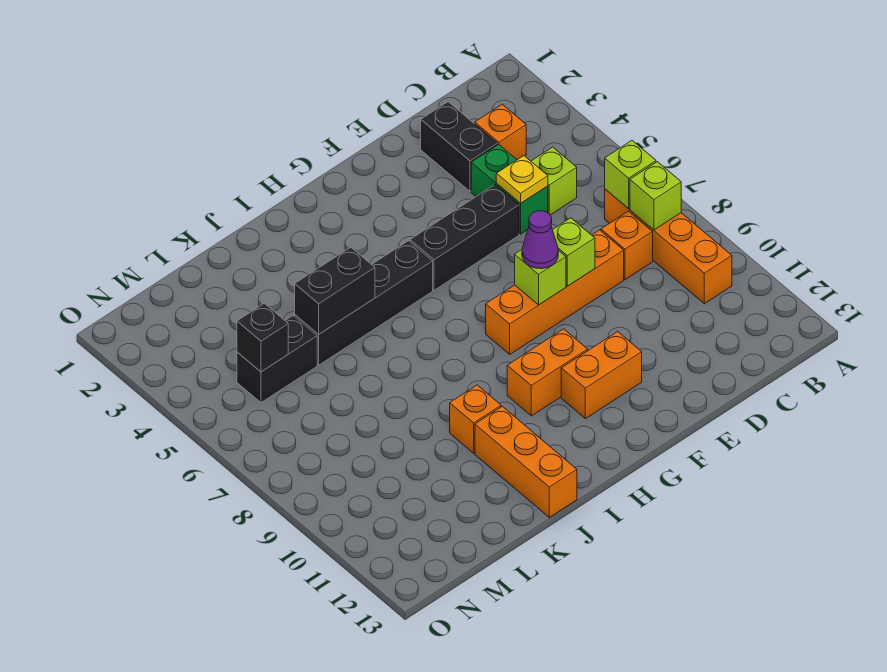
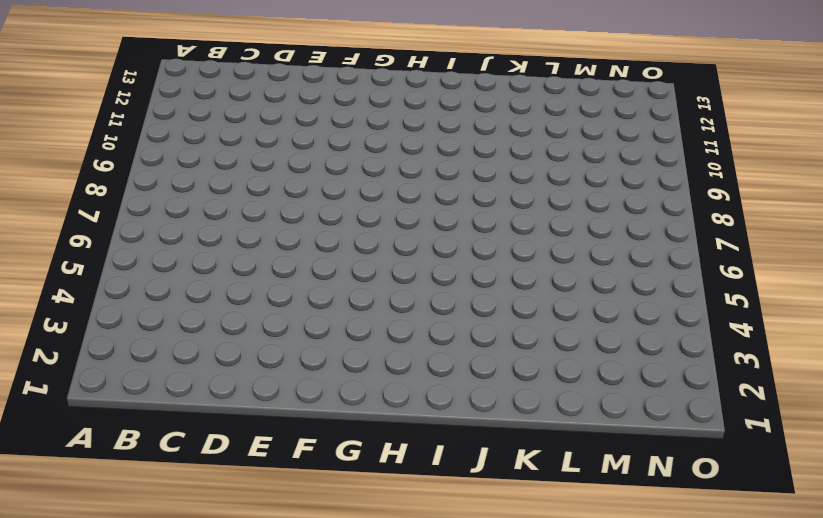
none -> orange brick B7:B10 level 1
none -> orange brick C3 level 1
none -> lime brick C5 level 1

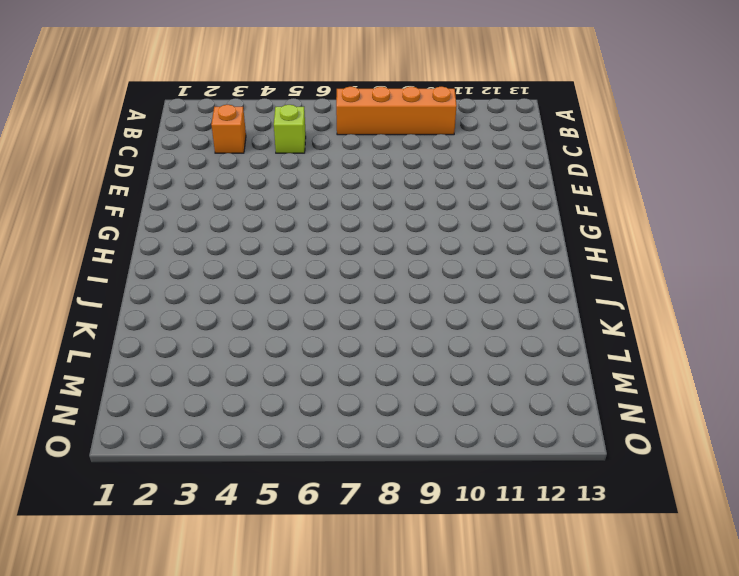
none -> orange brick C8 level 1
none -> black brick D2:D3 level 1
none -> green brick D4:D5 level 1

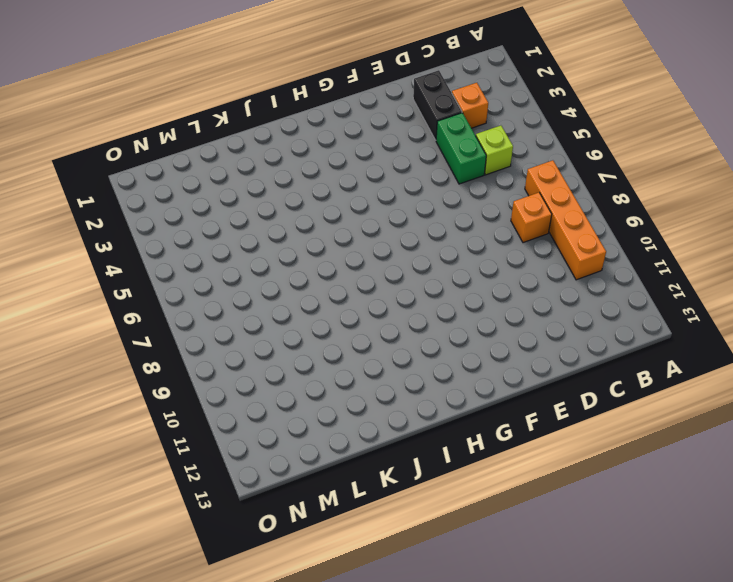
none -> orange brick D8:G8 level 1
none -> black brick E5:G5 level 1
none -> orange brick F11:G11 level 1

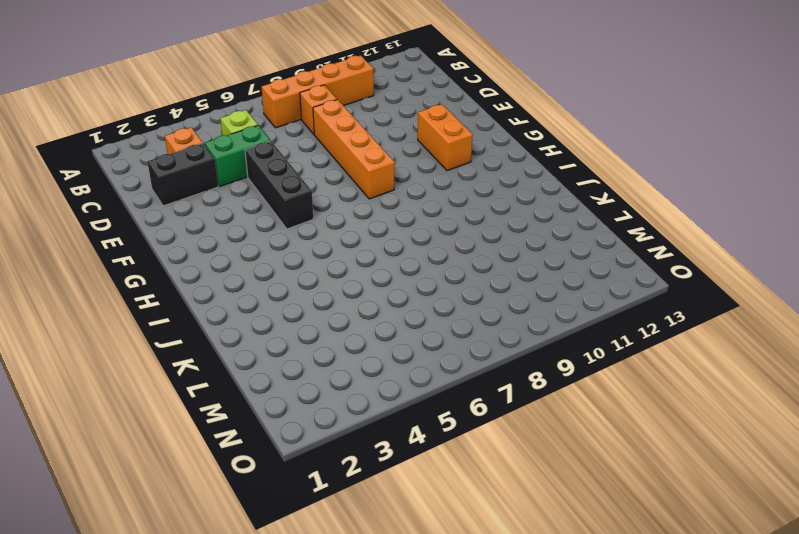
none -> orange brick G10:H10 level 1
none -> black brick H5:K5 level 1
none -> orange brick J10 level 1

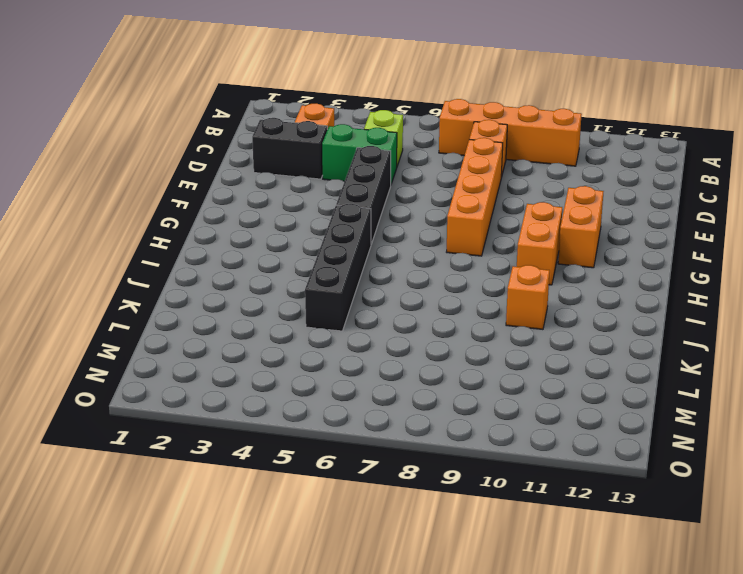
none -> orange brick J11:J13 level 1
none -> black brick L5:M5 level 1
none -> lime brick B7 level 2

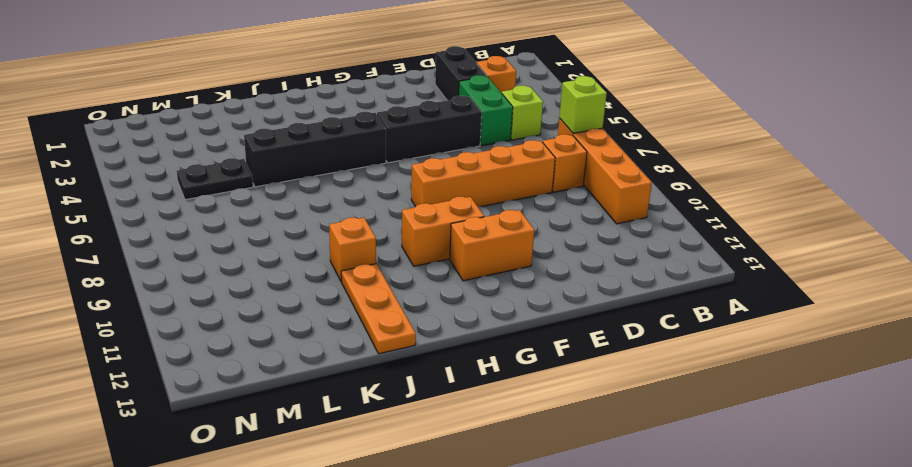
orange plate J11:J13 level 1 -> orange brick J11:J13 level 1
black plate L5:M5 level 1 -> black brick L5:M5 level 1
none -> lime brick B8 level 2
none -> yellow plate D5 level 2
none -> lime brick E8 level 2

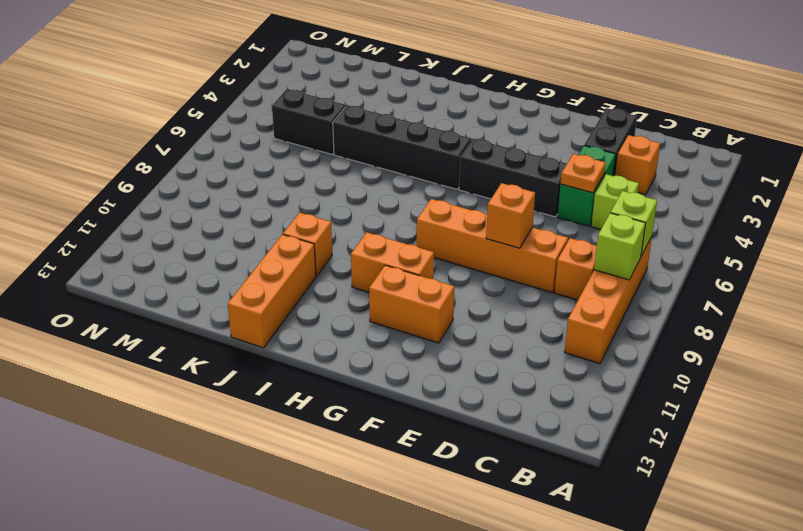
orange plate D5 level 2 -> yellow plate D5 level 2
orange brick E8 level 2 -> lime brick E8 level 2
none -> lime brick F8 level 2
none -> black brick J5:K5 level 2
none -> black brick M5 level 2

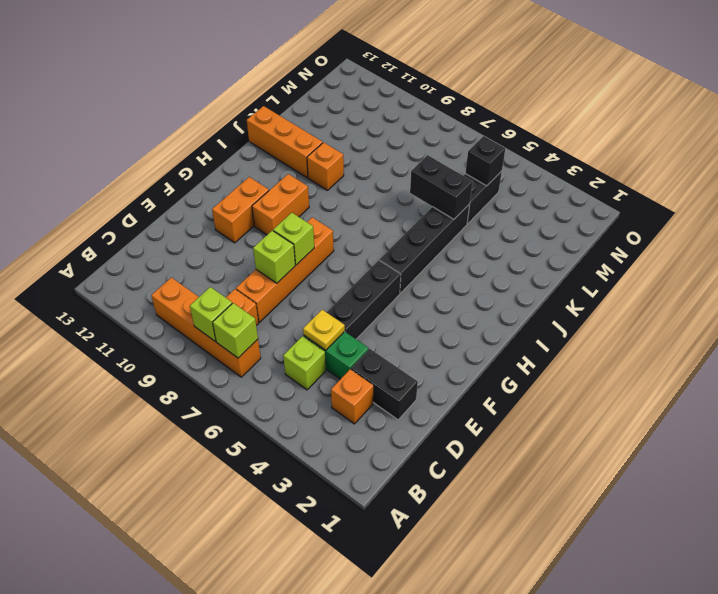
black brick K5:K6 level 2 -> black brick J5:K5 level 2
none -> purple cone F8 level 3

